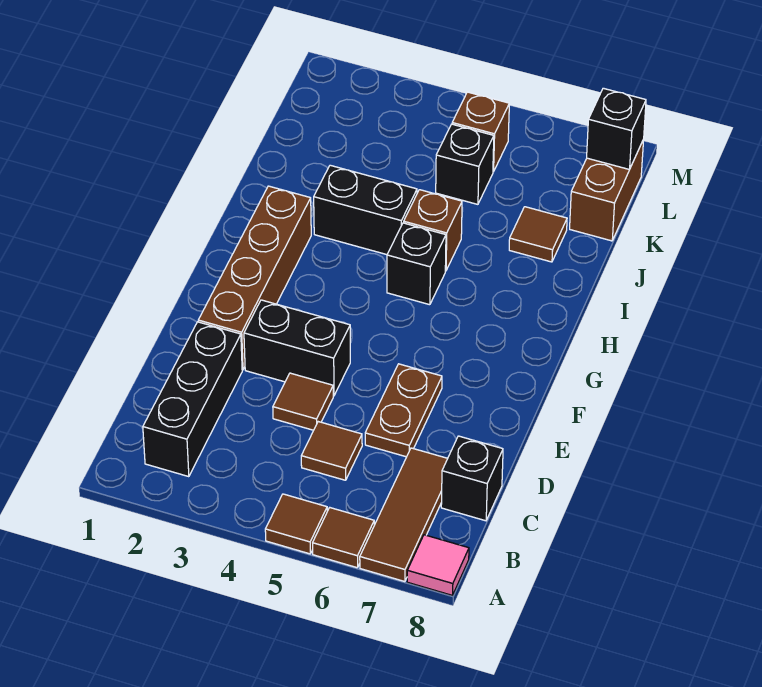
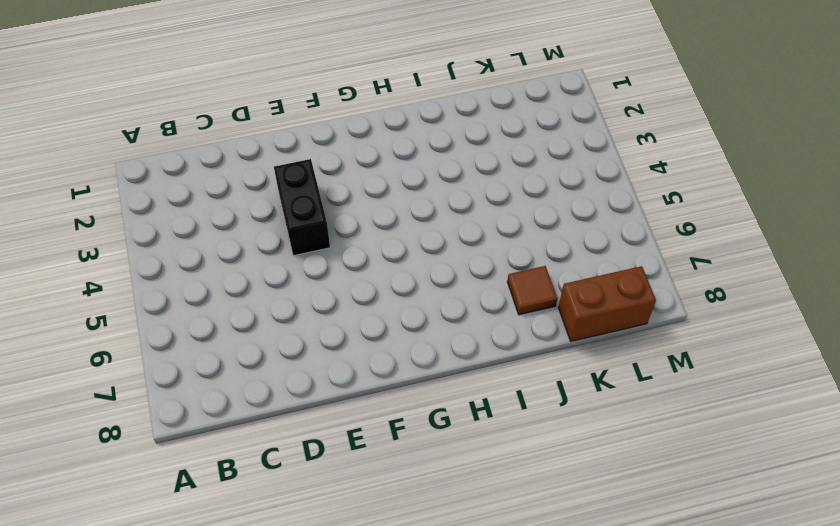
none -> brown tile A5 level 1
none -> brown tile A6 level 1
none -> brown tile A7:C7 level 1

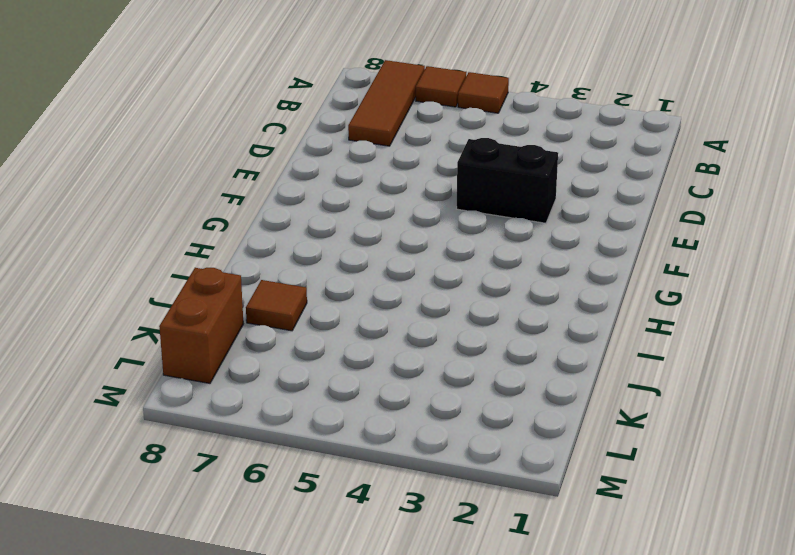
none -> pink tile A8 level 1
none -> black brick B2:D2 level 1
none -> brown tile C5 level 1

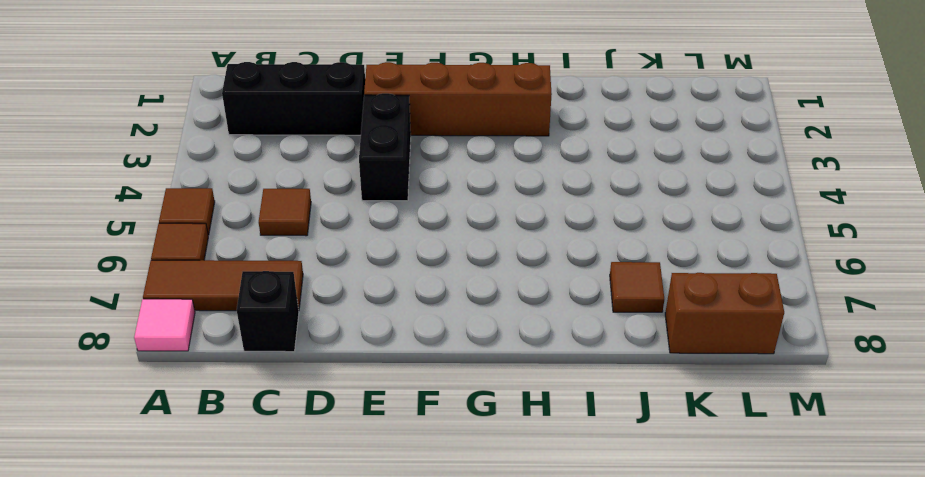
none -> brown tile D4 level 1
none -> brown plate D6:E6 level 1
none -> black brick H5 level 1

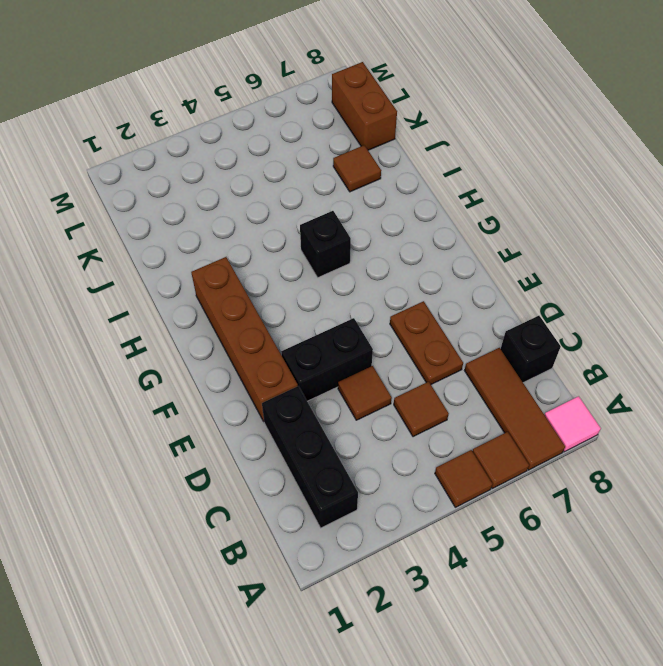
none -> black brick I3:I4 level 1
none -> brown brick I5 level 1
none -> black brick K5 level 1

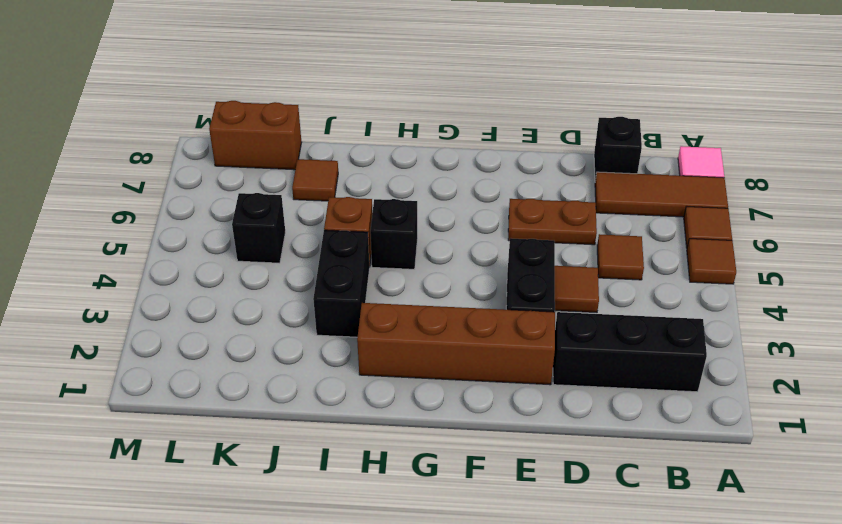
none -> brown brick L5 level 1
none -> black brick L8 level 2

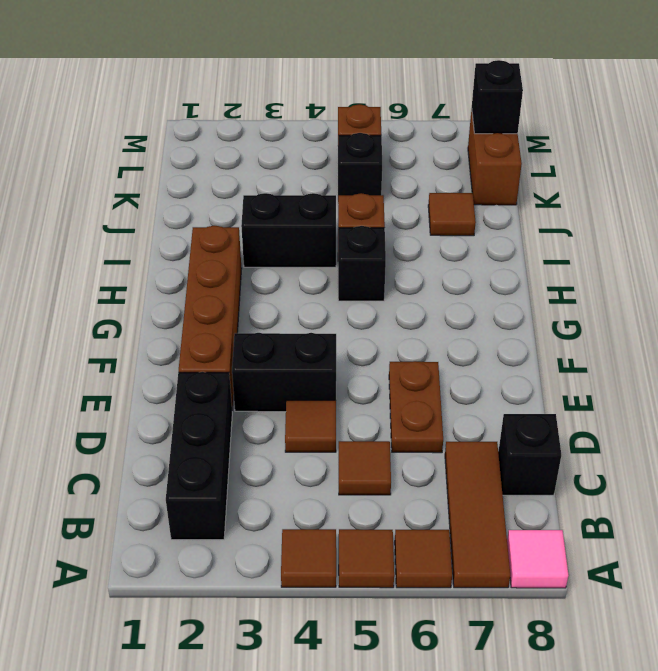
brown tile A4 level 1 -> none

